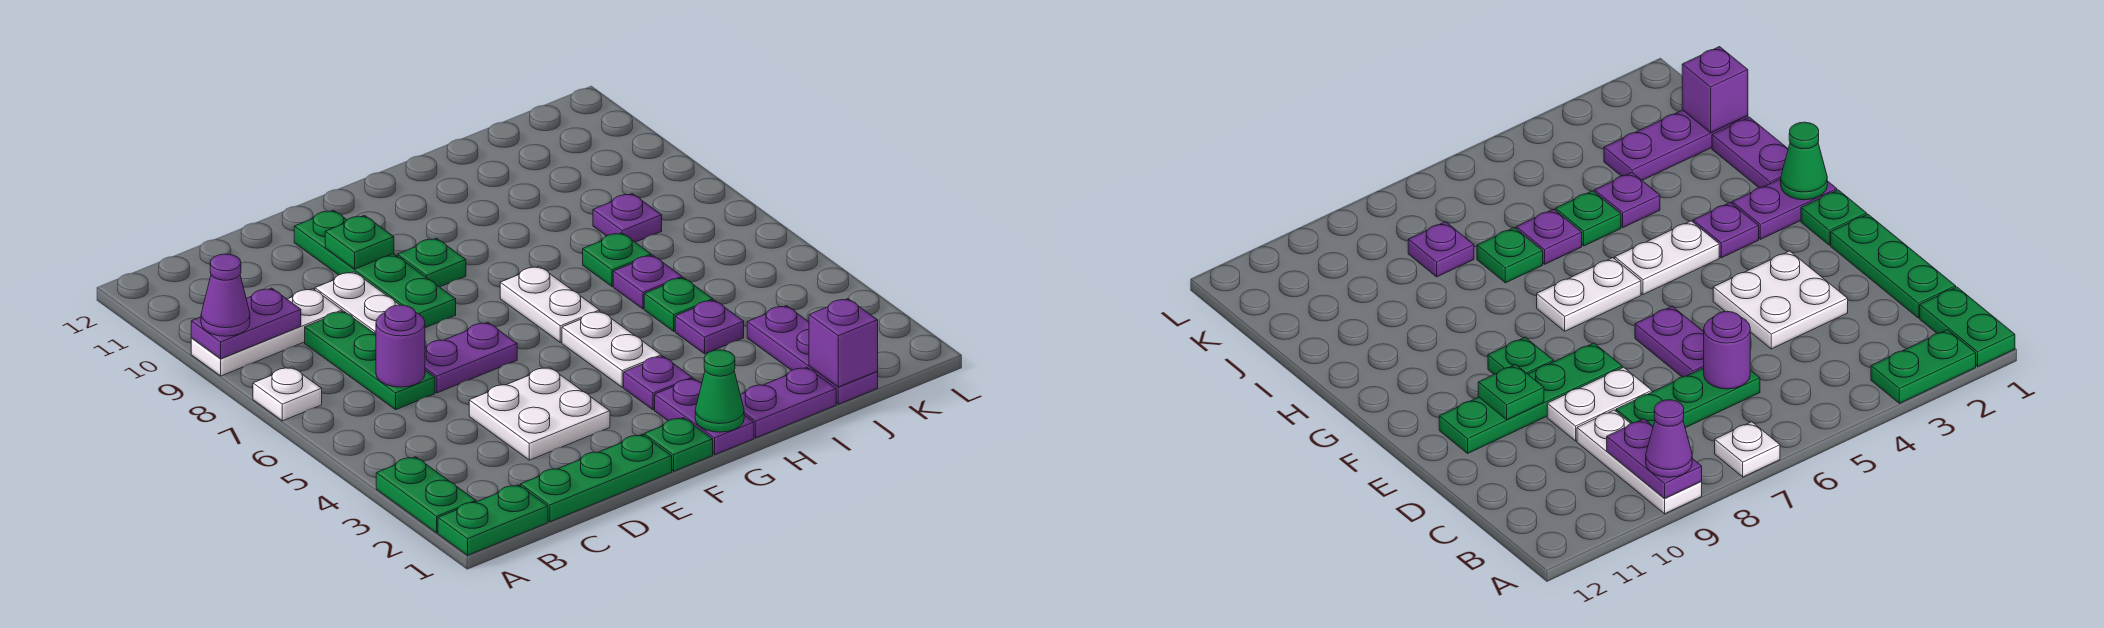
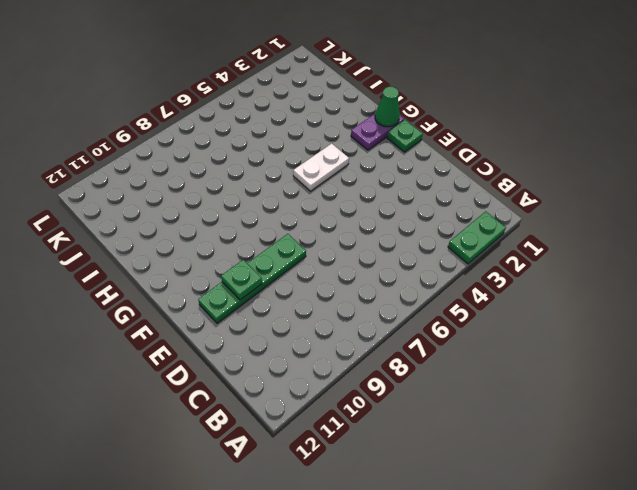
none -> green plate A1:B1 level 1
none -> white plate A7 level 1
none -> white plate A9:C9 level 1

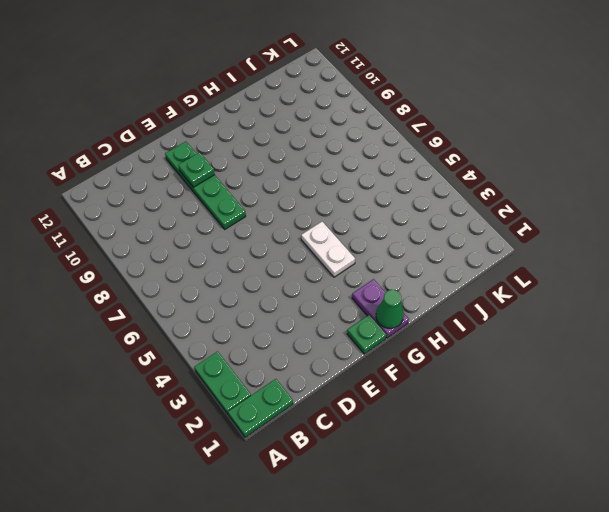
none -> white plate A7 level 1
none -> white plate A9:C9 level 1
none -> green plate C1:E1 level 1

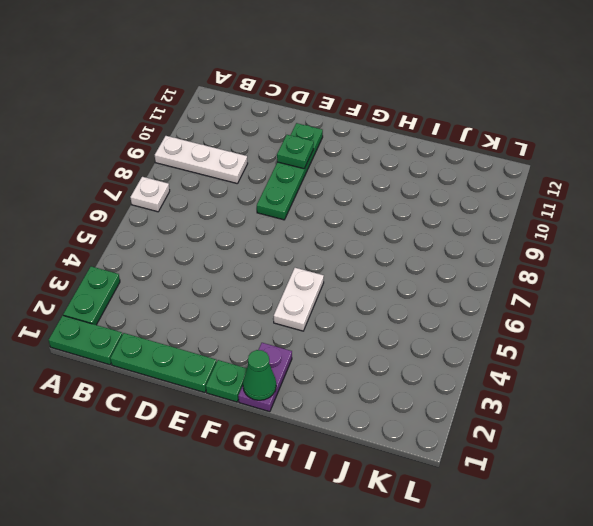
none -> green plate C6:C8 level 1
none -> white plate D3:E4 level 1
none -> purple plate D6:E6 level 1

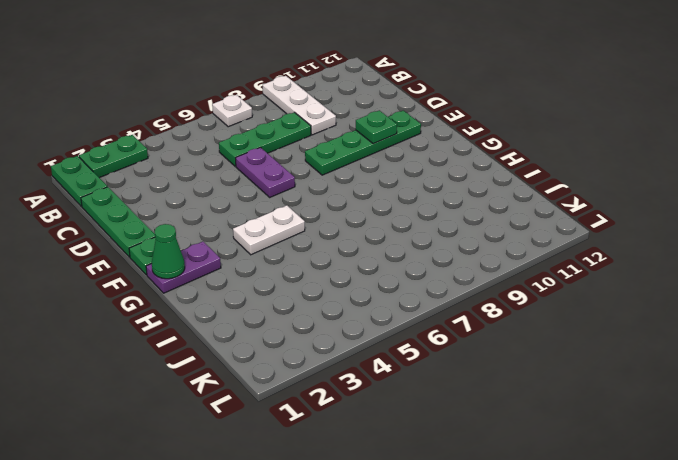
none -> white plate D3:E4 level 1
none -> white plate D8:D9 level 1
none -> green plate F9 level 1

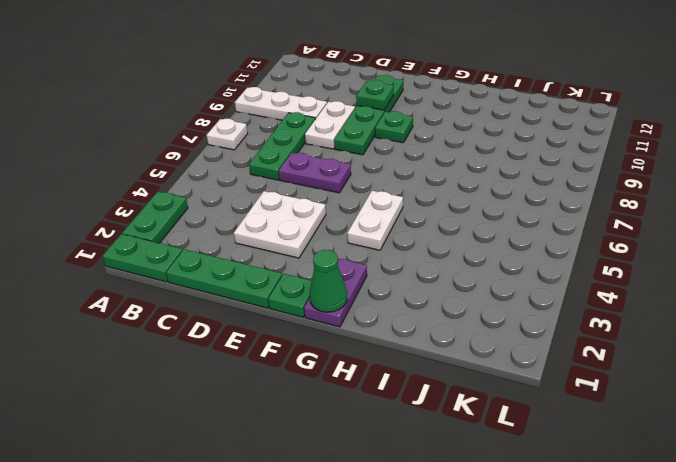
none -> purple plate G3 level 1
none -> white plate G6:G7 level 1
none -> purple plate H1:I1 level 1

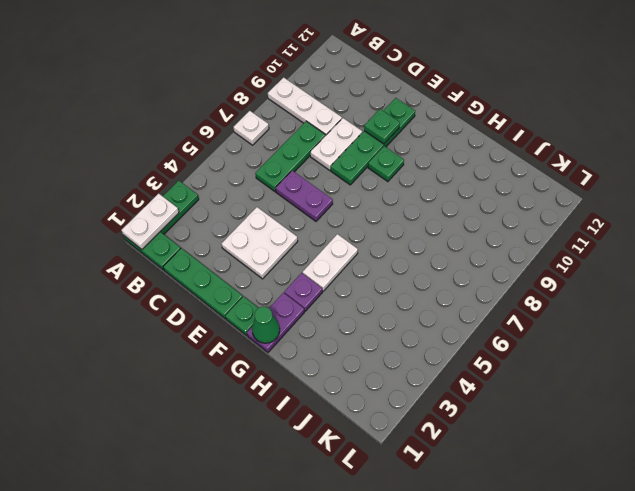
white plate A1:A2 level 2 -> white plate G6:G7 level 1
none -> purple plate H1:I1 level 1
none -> purple plate I4 level 1
none -> green plate I5 level 1

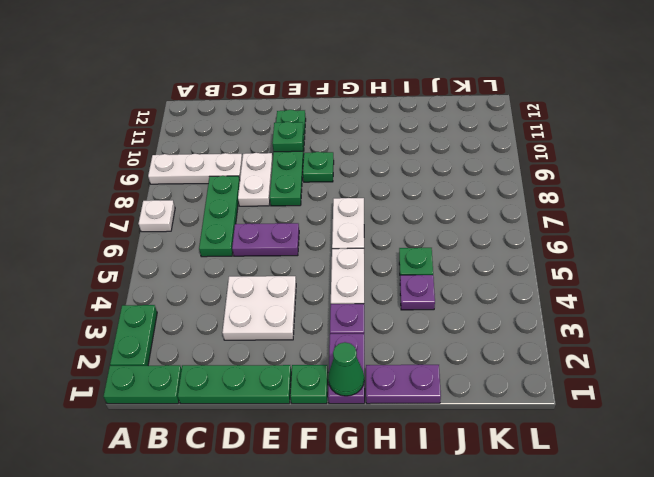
none -> purple plate I6 level 1
none -> green plate I7 level 1
none -> purple plate J1:J3 level 1

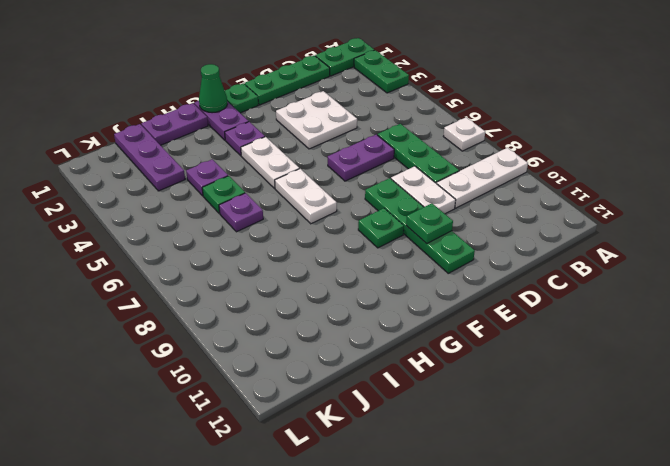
none -> green plate I7 level 1
none -> purple plate J8 level 1
none -> purple plate A9:B9 level 2

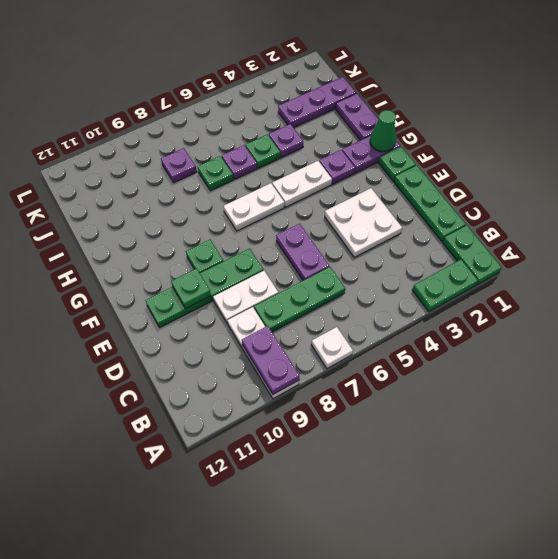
none -> purple round brick C6 level 2
none -> purple brick J1 level 2
none -> purple cone A9 level 3

